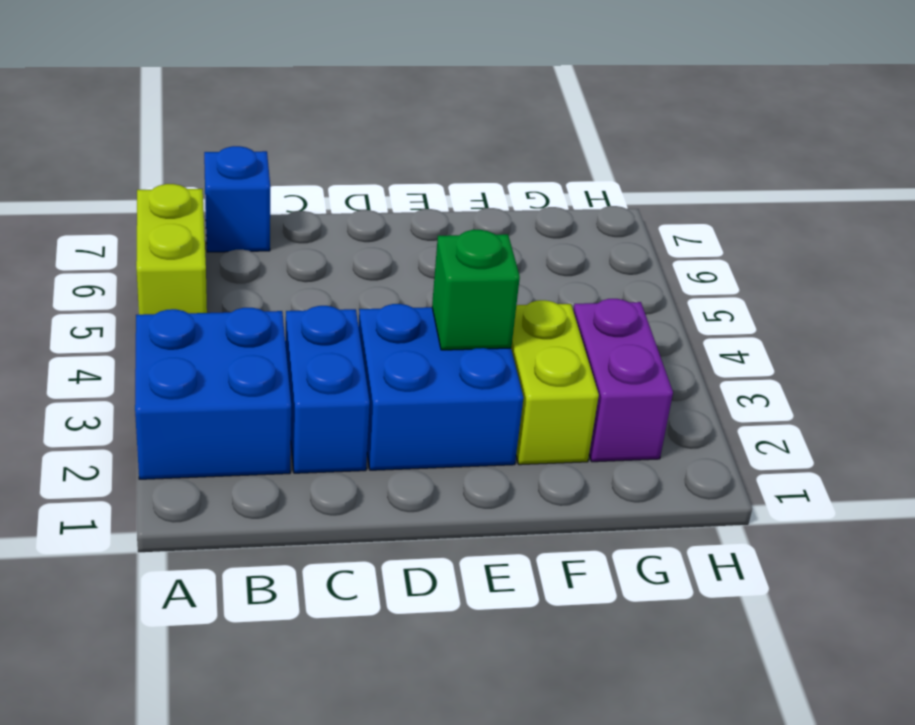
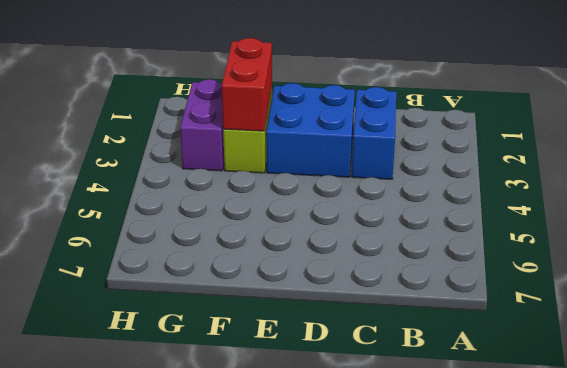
red brick F2:F3 level 2 -> none
none -> blue brick A2:B3 level 1
none -> lime brick A5:A6 level 1

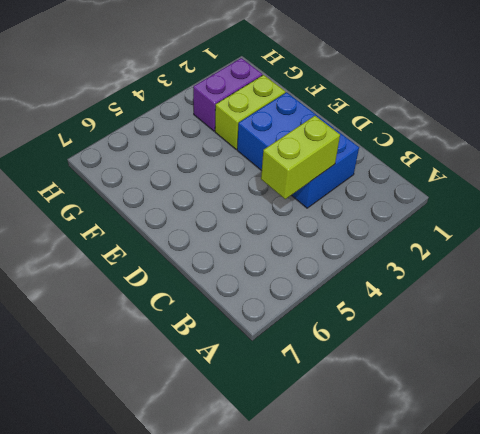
lime brick C3:C4 level 2 -> lime brick A5:A6 level 1
none -> blue brick A2:B3 level 1
none -> blue brick B7 level 1

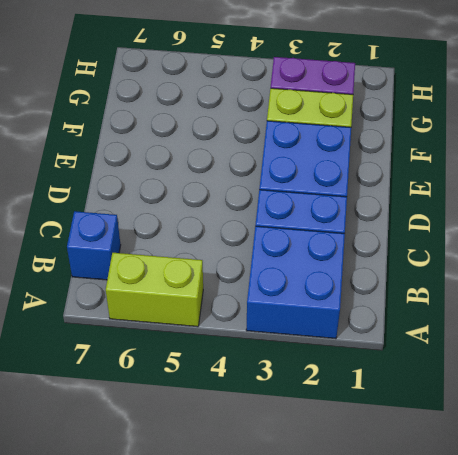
none -> green brick E3 level 2

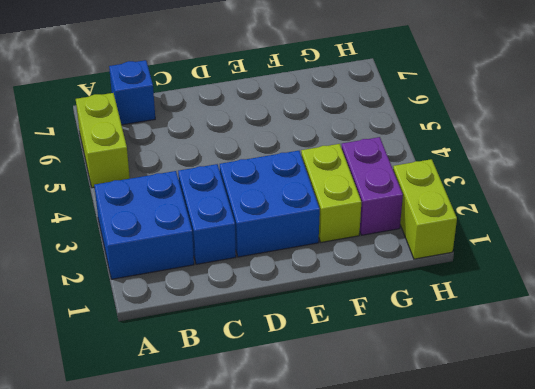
lime brick H1:H2 level 1 -> none
none -> green brick E3 level 2

